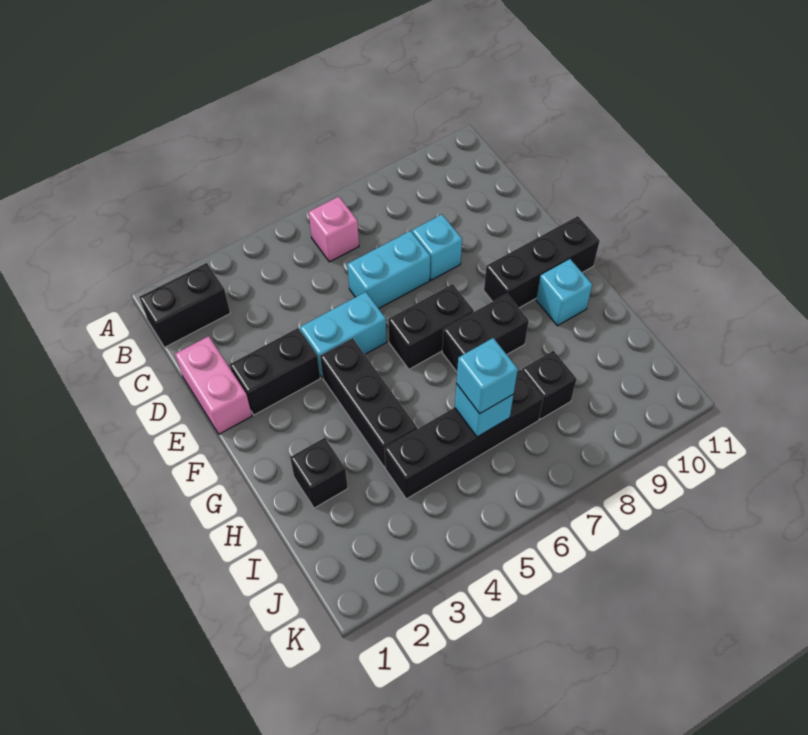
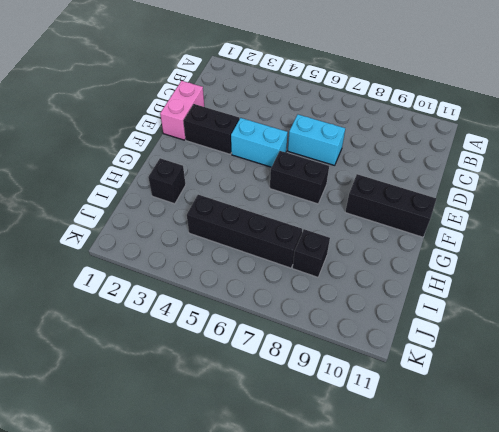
none -> black brick B1:B2 level 1
none -> pink brick B6 level 1
none -> cyan brick D8 level 1

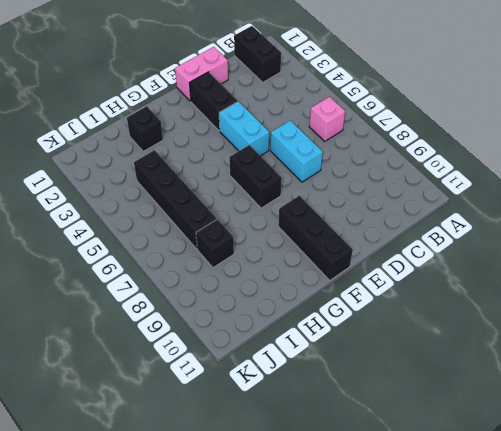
none -> cyan brick D8 level 1
none -> black brick F4:H4 level 1
none -> black brick G7:G8 level 1

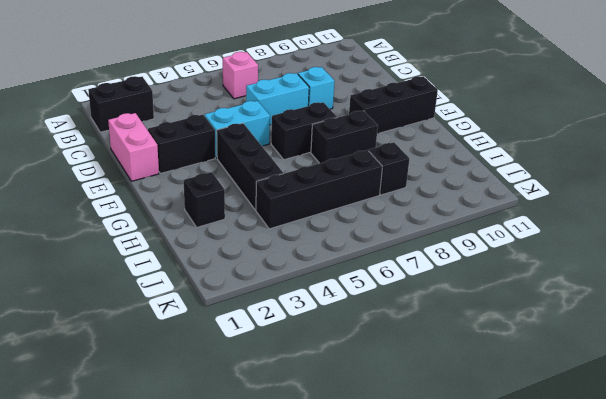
none -> cyan brick G10 level 1
none -> cyan brick I6 level 2
none -> cyan brick I6 level 3

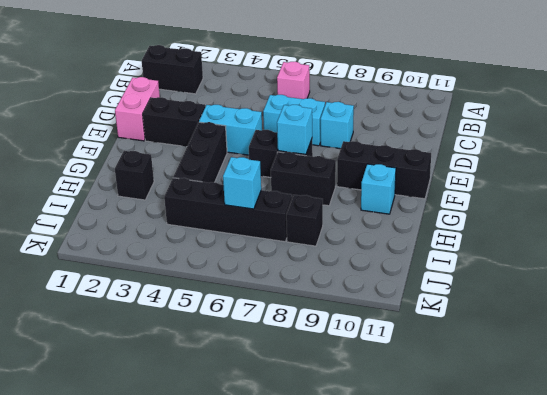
cyan brick F7 level 2 -> cyan brick I6 level 3

